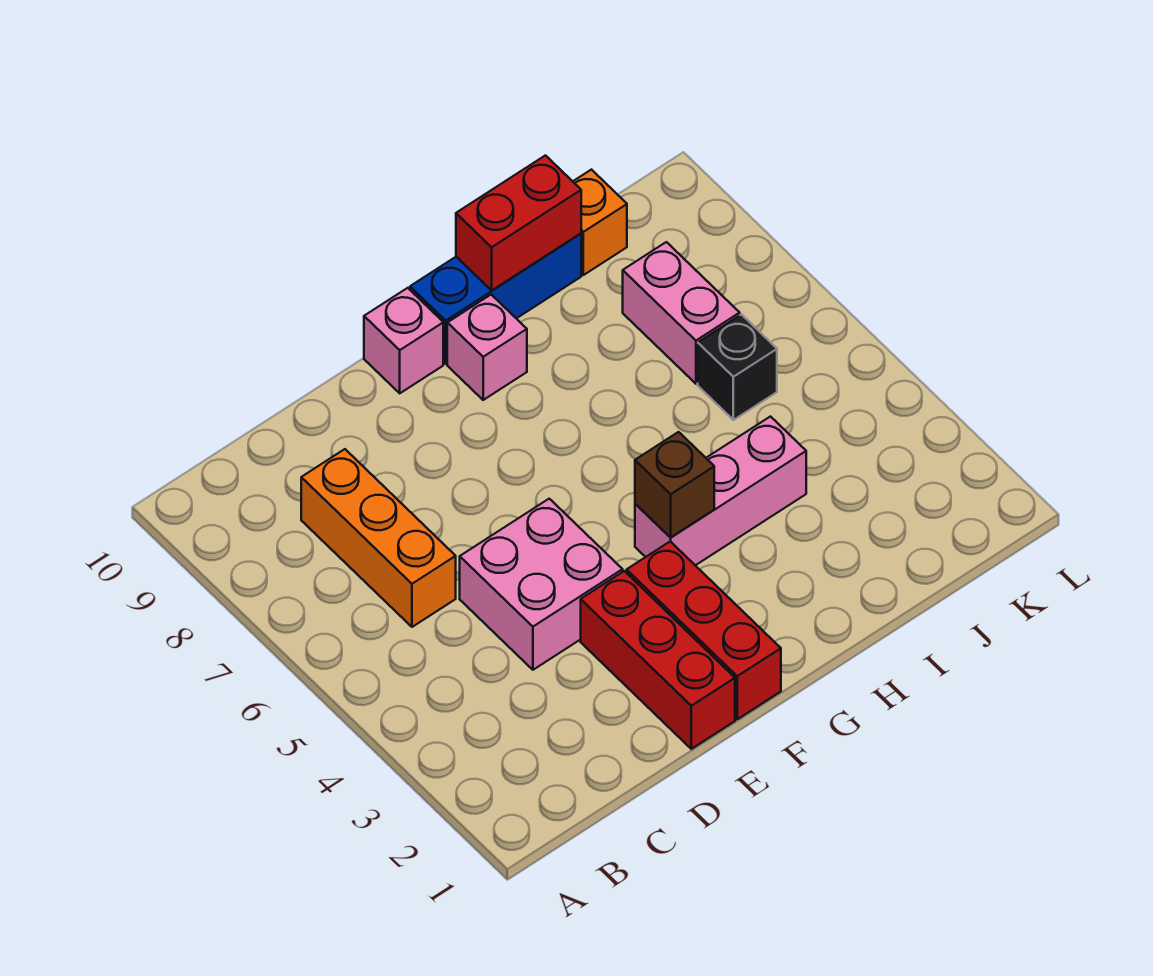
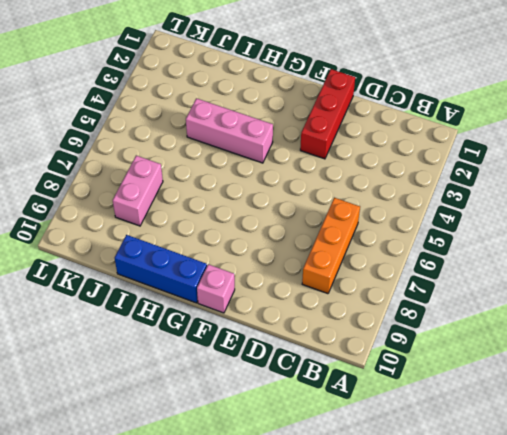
none -> pink brick D4:E5 level 1
none -> red brick F1:F3 level 1
none -> pink brick G9 level 1

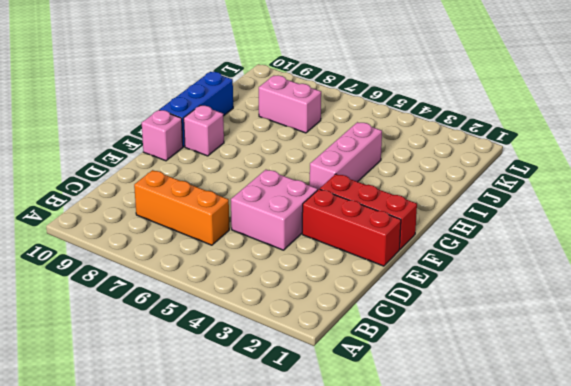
none -> black brick J6 level 1
none -> orange brick J10 level 1
none -> brown brick G4 level 2

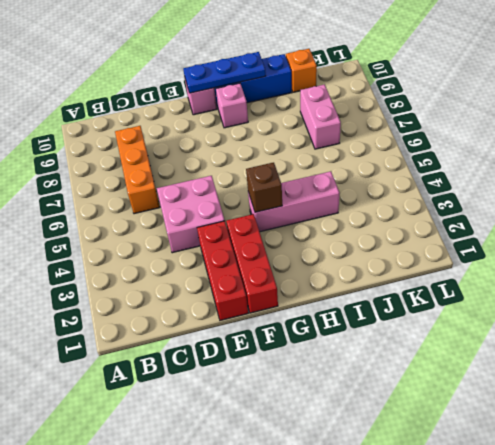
blue plate F10:H10 level 2 -> red brick H10:I10 level 2
none -> black brick J6 level 1

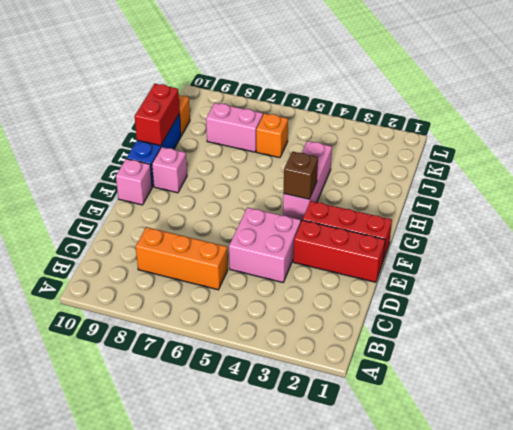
orange brick J6 level 1 -> black brick J6 level 1

